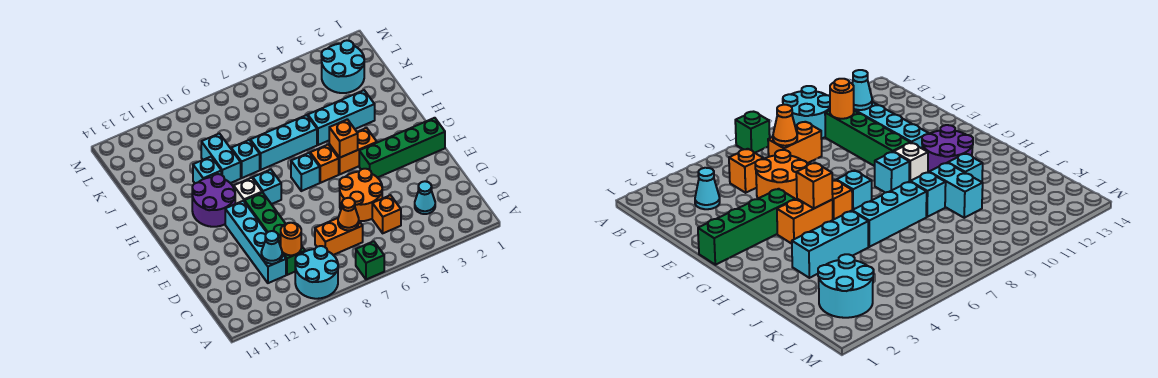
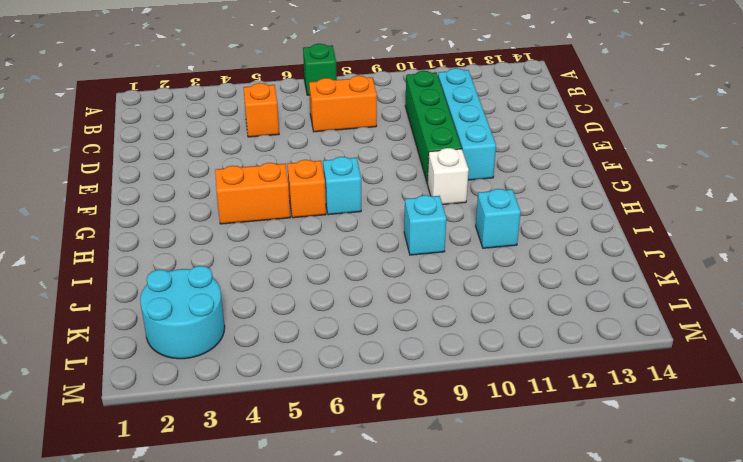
none -> cyan round brick A9:B10 level 1
none -> cyan cone C3 level 1
none -> orange round brick D5:E6 level 1

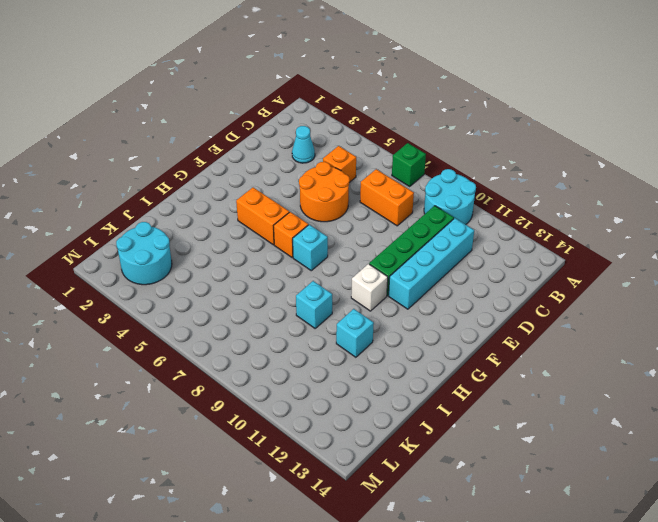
none -> green brick F1:F4 level 1
none -> cyan brick G9 level 1
none -> purple round brick G11:H12 level 1

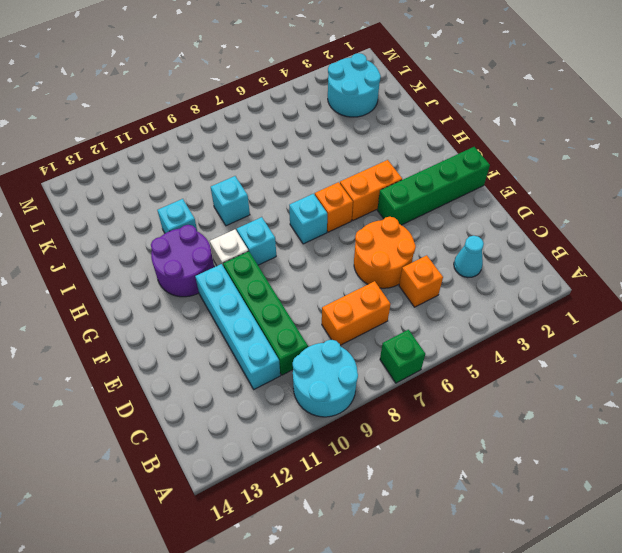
none -> cyan brick I3:I5 level 1
none -> cyan brick I6:I8 level 1
none -> cyan brick I10:J10 level 1

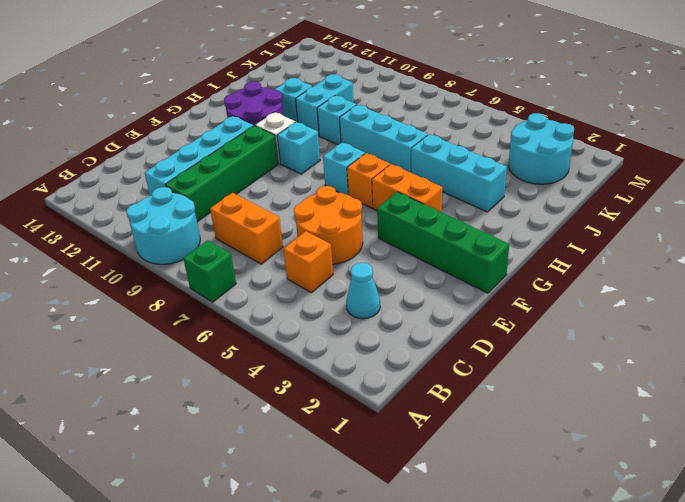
none -> orange cone C7 level 2
none -> orange round brick C10 level 2
none -> cyan cone C11 level 2

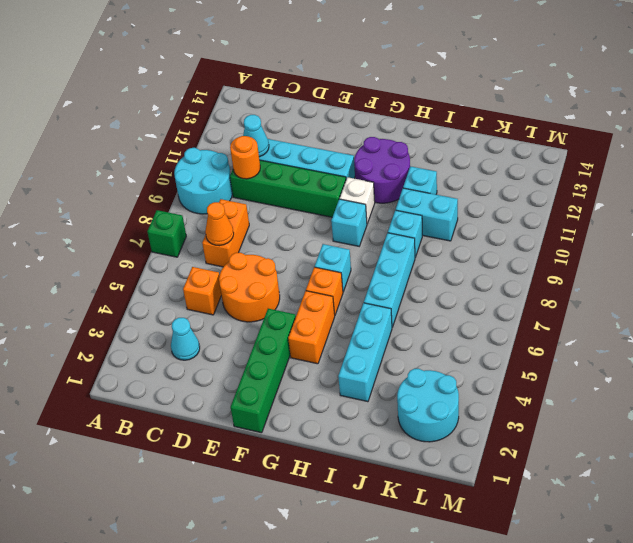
none -> orange brick G5 level 2

